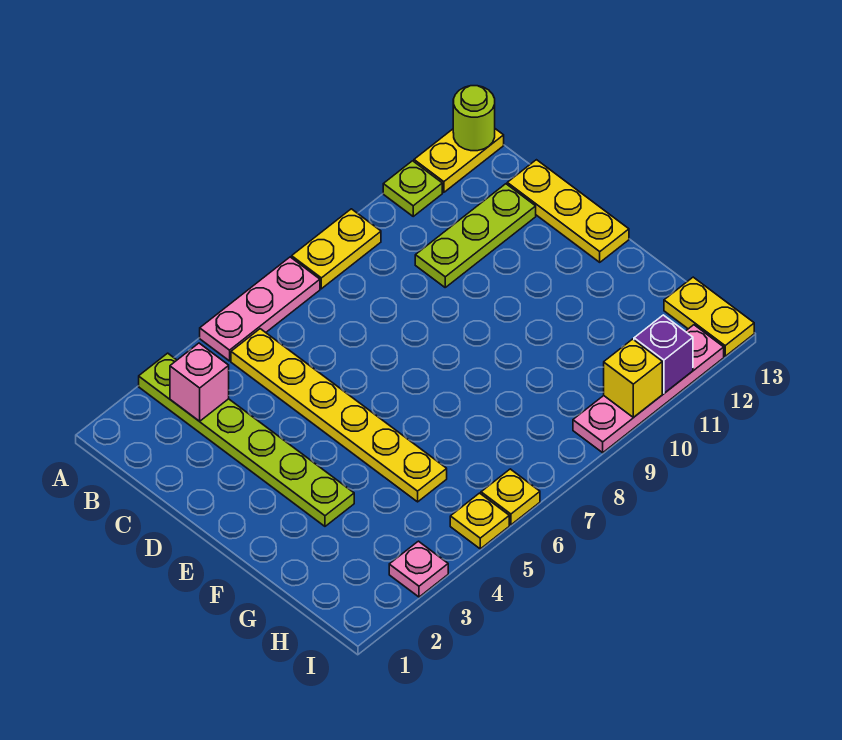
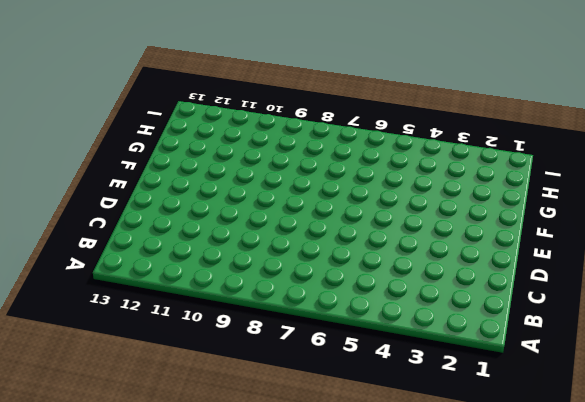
none -> lime plate A3:F3 level 1
none -> pink plate A5:A7 level 1
none -> yellow plate A8:A9 level 1

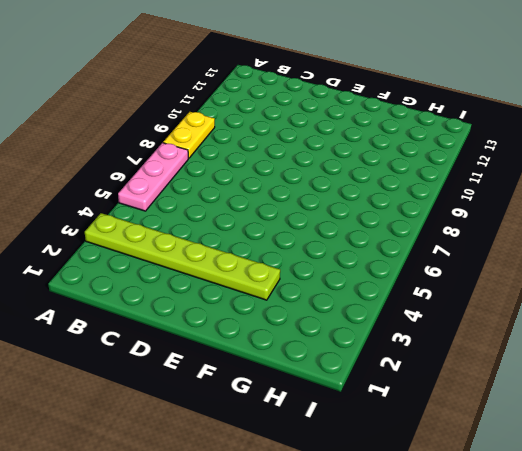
none -> lime plate A11 level 1
none -> yellow plate A12:A13 level 1
none -> yellow plate B5:G5 level 1

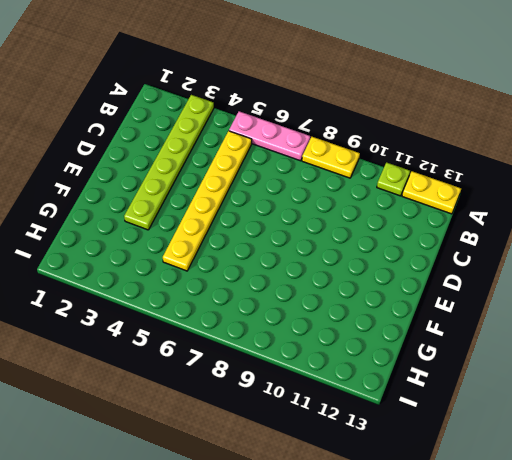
none -> lime plate C10:C12 level 1
none -> yellow plate C13:E13 level 1
none -> yellow plate H13:I13 level 1

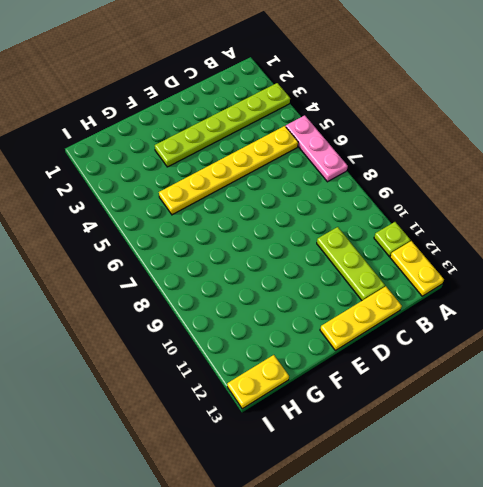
none -> yellow plate A8:A9 level 1
none -> pink plate I3 level 1
none -> yellow plate I5 level 1

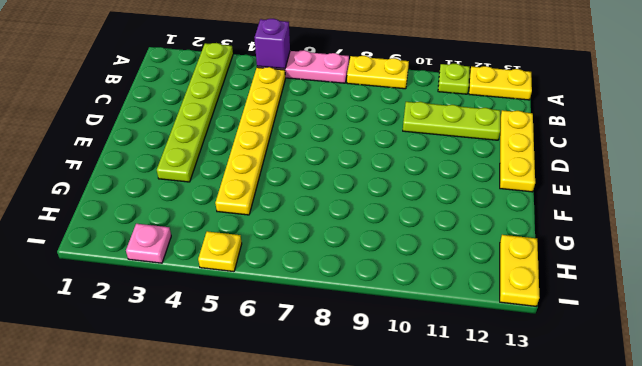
purple brick A5 level 2 -> purple brick I11 level 2
none -> yellow plate I6 level 1
none -> pink plate I9:I12 level 1
none -> lime round brick A13 level 2

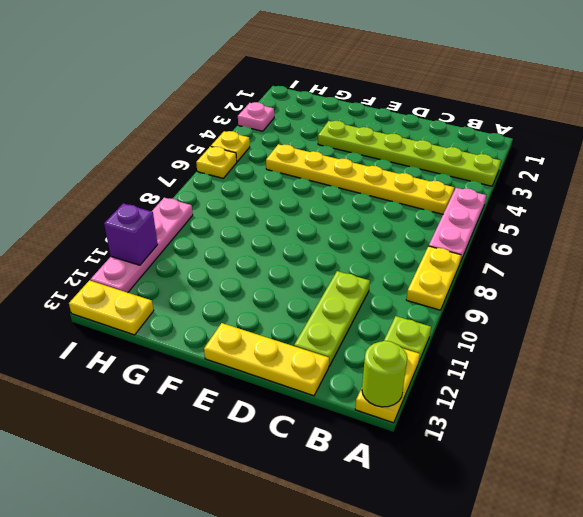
none -> pink brick B3 level 2
none -> yellow brick I10 level 2

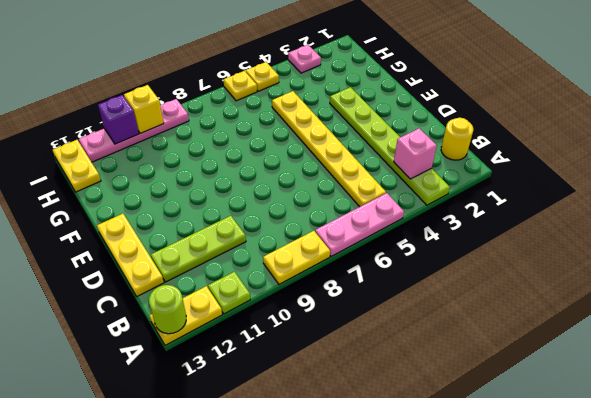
yellow round brick B1 level 1 -> none

